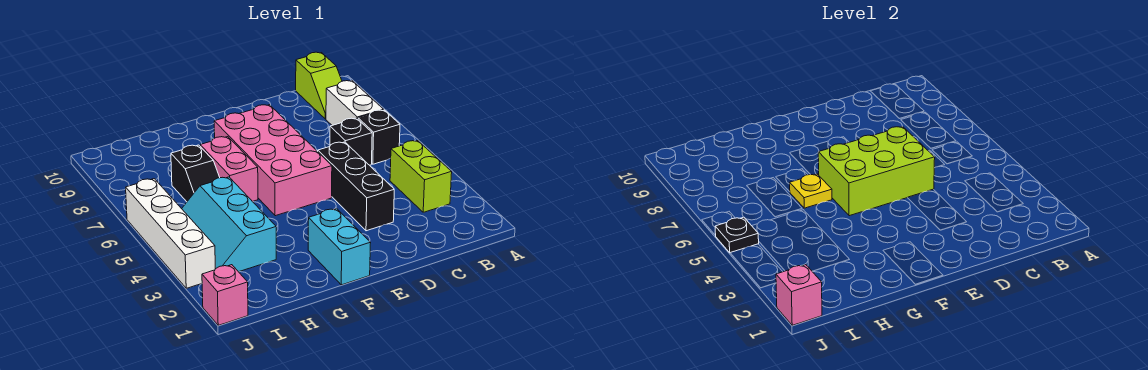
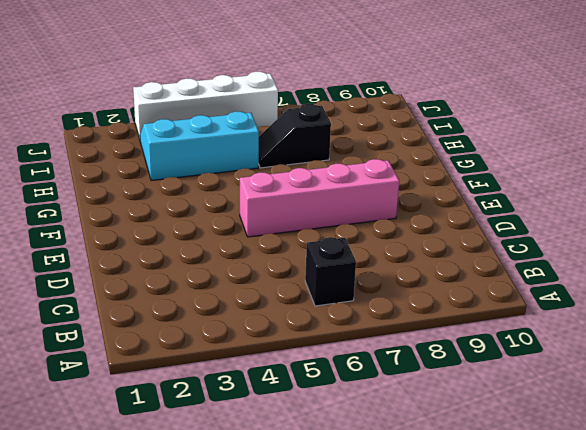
pink brick E5:E8 level 1 -> pink brick E5:F8 level 1
none -> lime brick B3:B4 level 1
none -> white brick B7:B8 level 1
none -> lime slope B9:B10 level 1 top 10

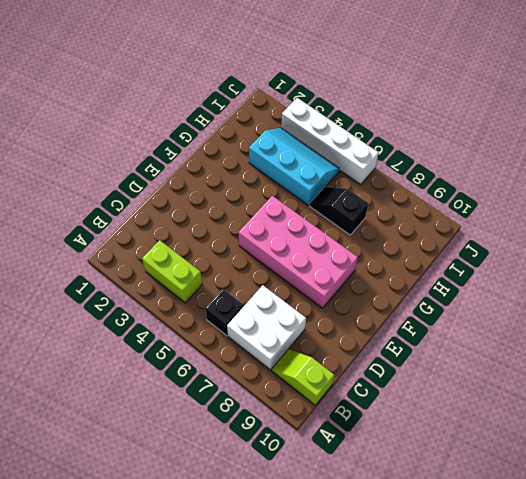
white brick B7:C8 level 1 -> white brick B7:B8 level 1
none -> black brick C6 level 1
none -> black brick D3:D5 level 1
none -> cyan brick F1:F2 level 1

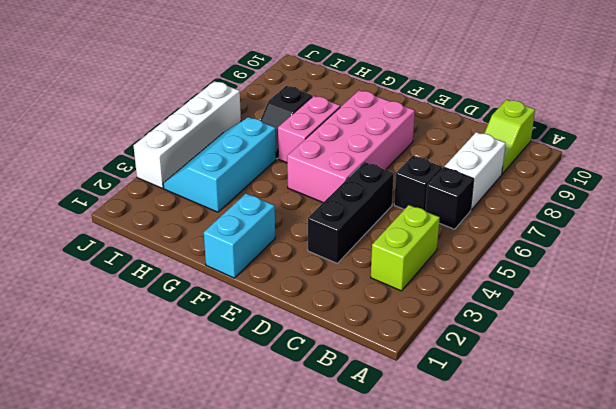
none -> pink brick J1 level 1
none -> lime brick D5:F6 level 2
none -> yellow plate G6 level 2

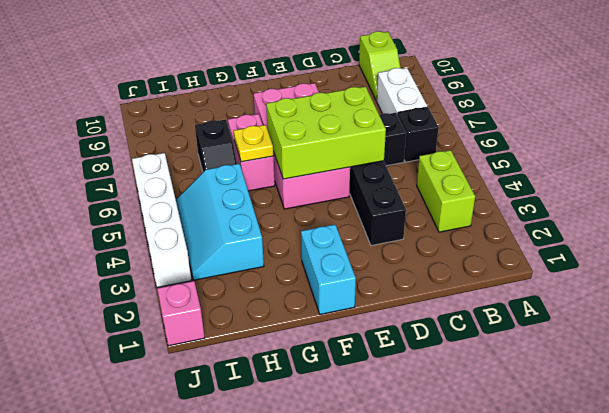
none -> pink brick J1 level 2
none -> black plate J5 level 2

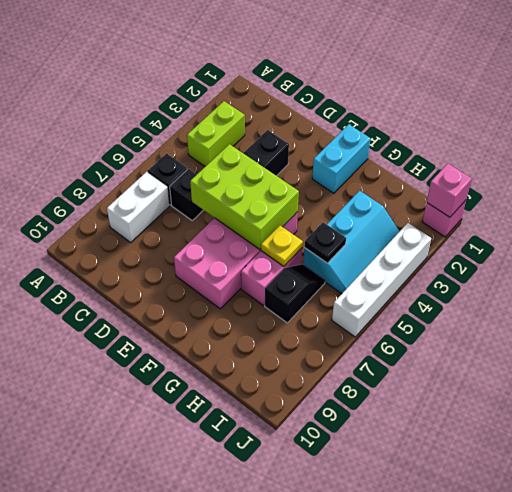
black plate H5 level 2 -> black plate J5 level 2
none -> lime slope B9:B10 level 1 top 10

